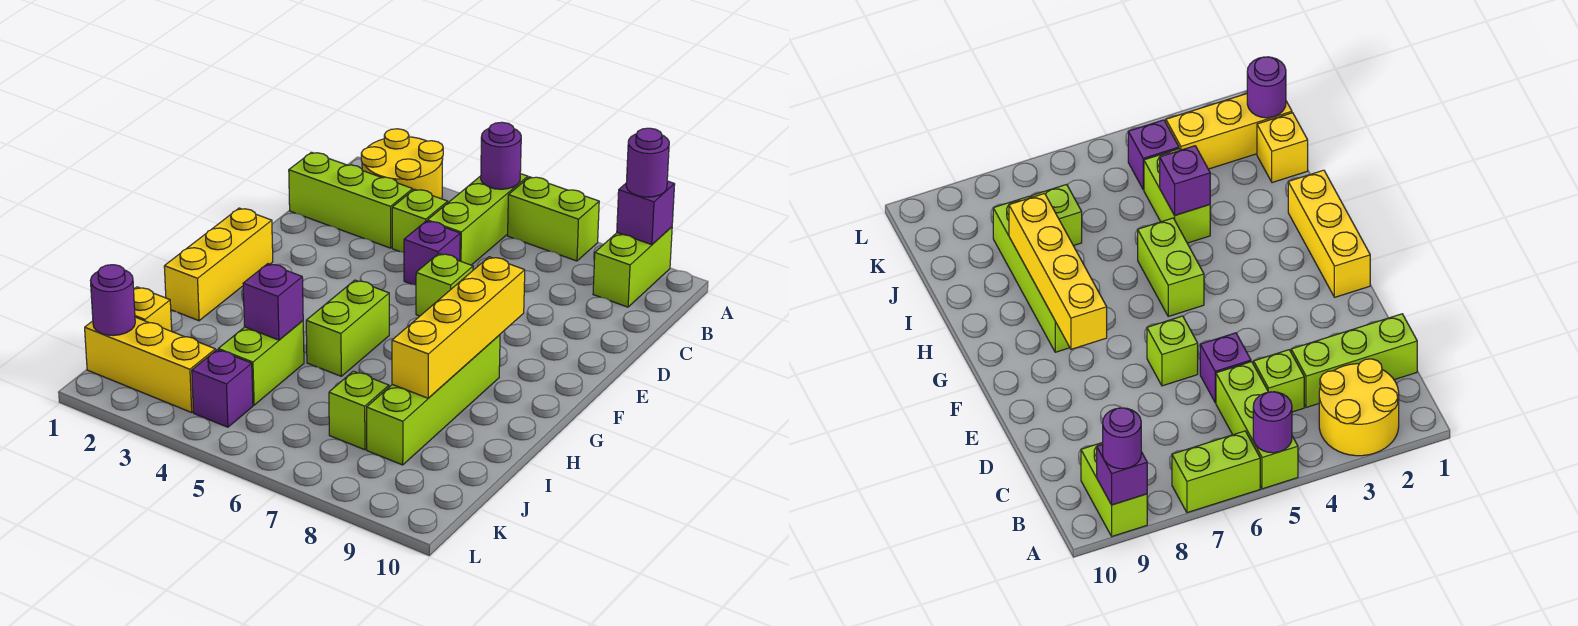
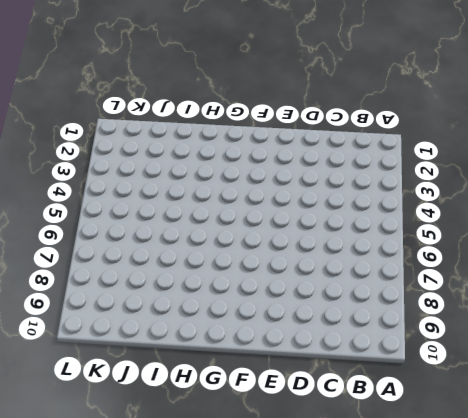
none -> yellow round brick A2:B3 level 1
none -> lime brick A5:C5 level 1
none -> lime brick A6:A7 level 1

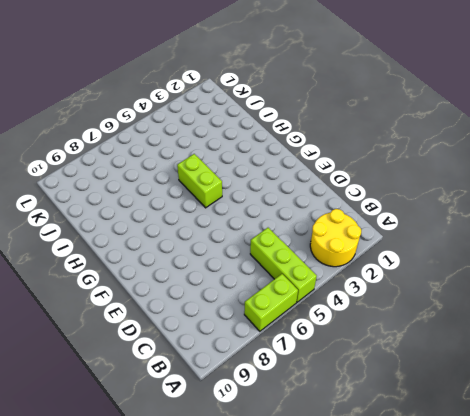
none -> lime brick A9:B9 level 1
none -> lime brick C1:C3 level 1
none -> lime brick C4 level 1

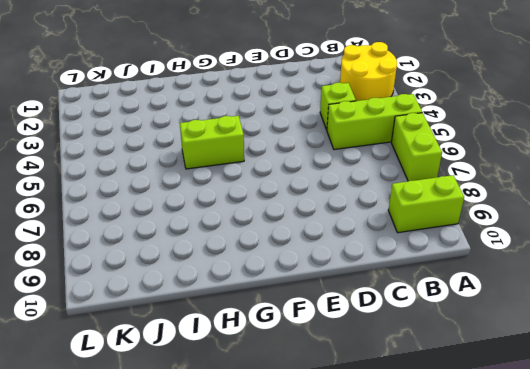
none -> lime brick C1:C3 level 1
none -> purple brick D5 level 1
none -> lime brick E6 level 1

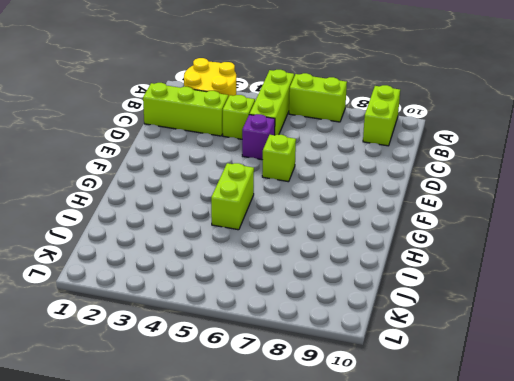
none -> yellow brick F1:H1 level 1
none -> lime brick G8:J8 level 1
none -> lime brick I4:J4 level 1

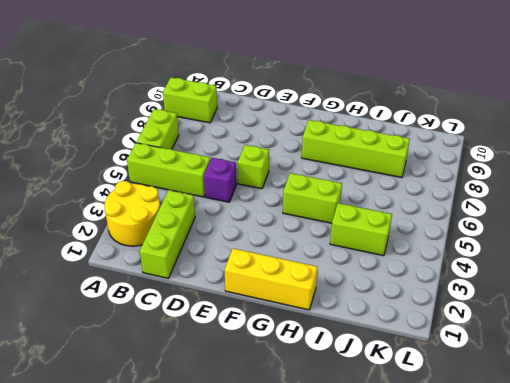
none -> lime brick C4 level 1
none -> yellow brick J1 level 1
none -> lime brick J7 level 1

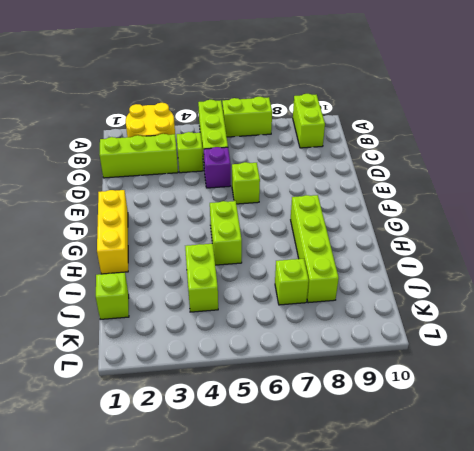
lime brick J1 level 1 -> yellow brick J1 level 1
none -> yellow brick K1:K3 level 1
none -> purple brick K4 level 1
none -> purple round brick A5 level 2

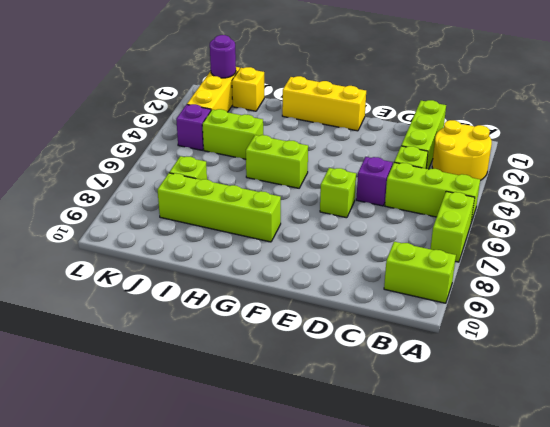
none -> purple round brick A5 level 2
none -> purple brick A9 level 2
none -> yellow brick F8:I8 level 2

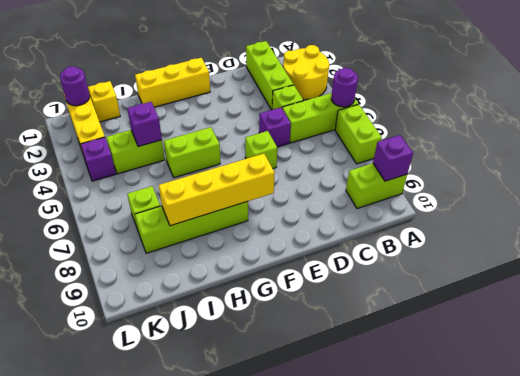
none -> purple round brick A9 level 3

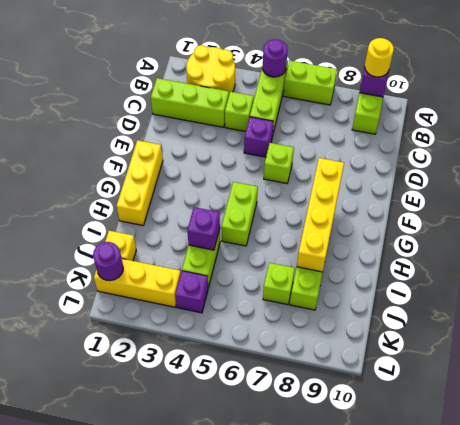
yellow round brick A9 level 3 -> purple round brick A9 level 3

